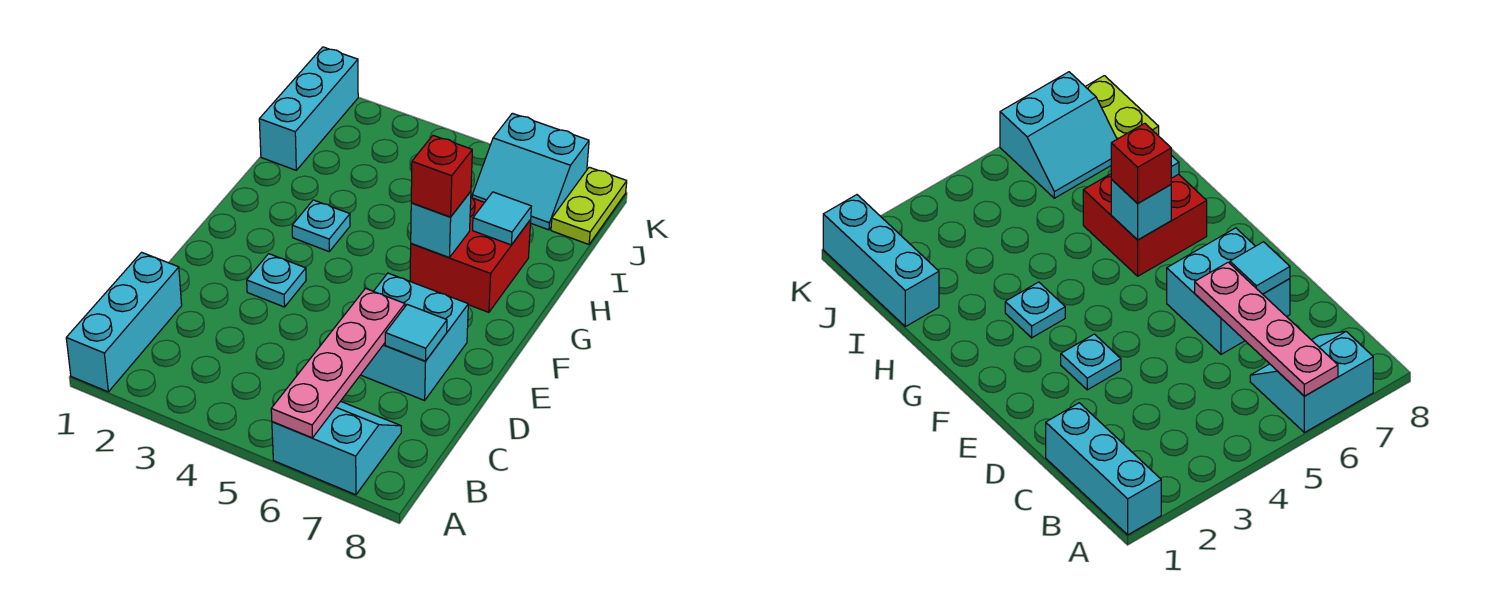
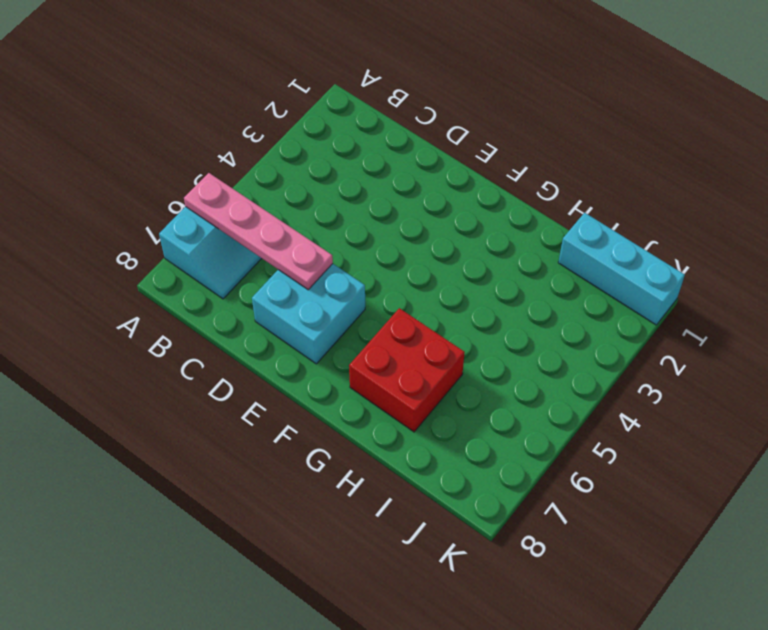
none -> cyan brick A1:C1 level 1
none -> cyan plate E3 level 1
none -> cyan plate G3 level 1

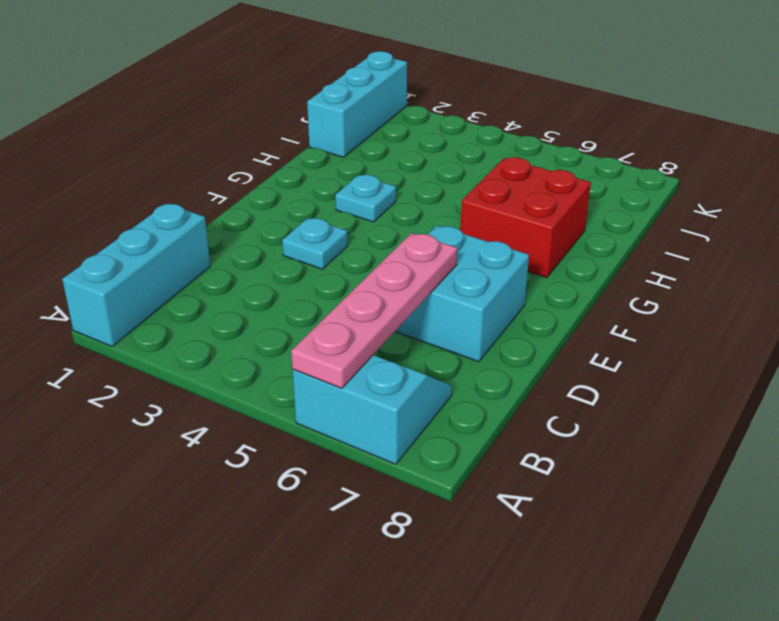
none -> cyan slope J6:K7 level 1 top K
none -> lime plate J8:K8 level 1
none -> cyan tile D7 level 2

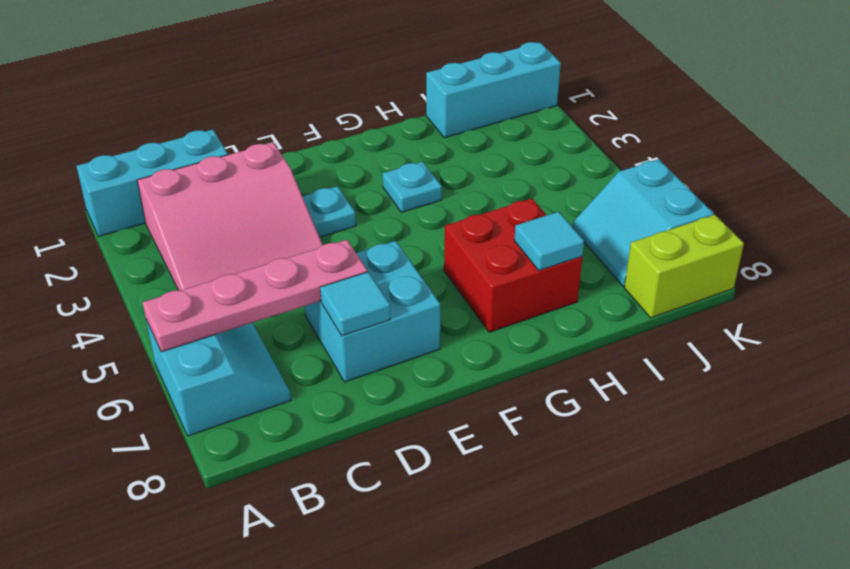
pink slope B2:D4 level 1 top 2 -> none
lime brick J8:K8 level 1 -> lime plate J8:K8 level 1
none -> cyan brick G6 level 2
none -> red brick G6 level 3

